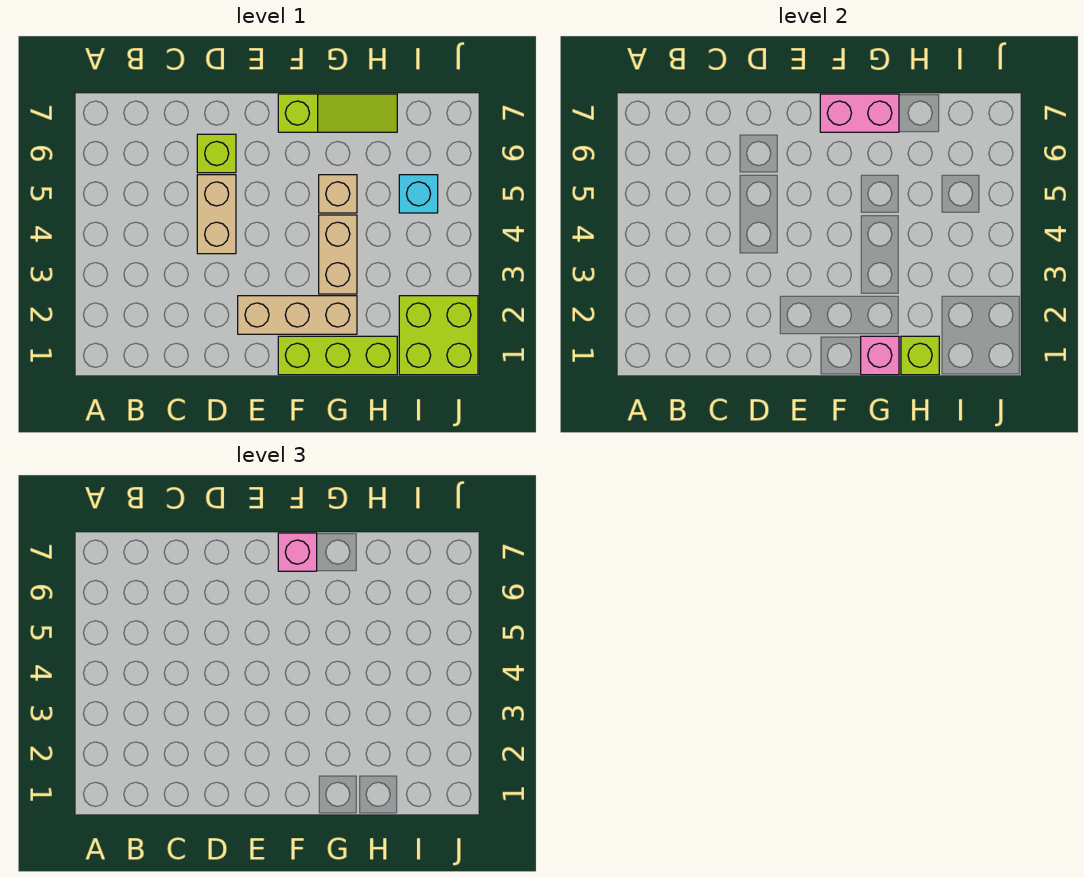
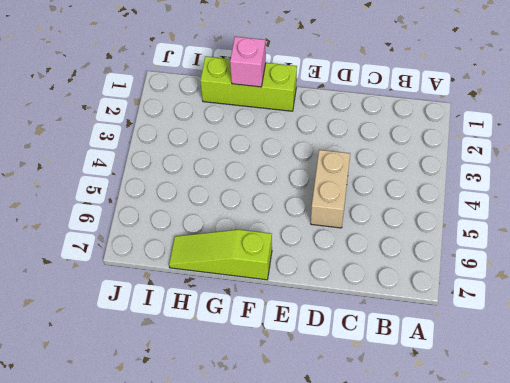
none -> lime brick D6 level 1
none -> tan brick E2:G2 level 1
none -> tan brick G3:G4 level 1

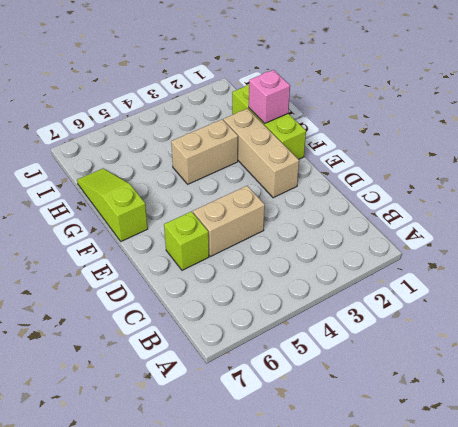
none -> tan brick G5 level 1
none -> lime brick I1:J2 level 1
none -> cyan brick I5 level 1

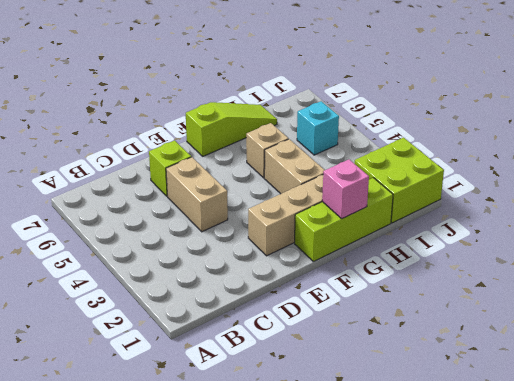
none -> pink brick F7:G7 level 2
none -> lime brick H1 level 2
none -> pink brick F7 level 3

